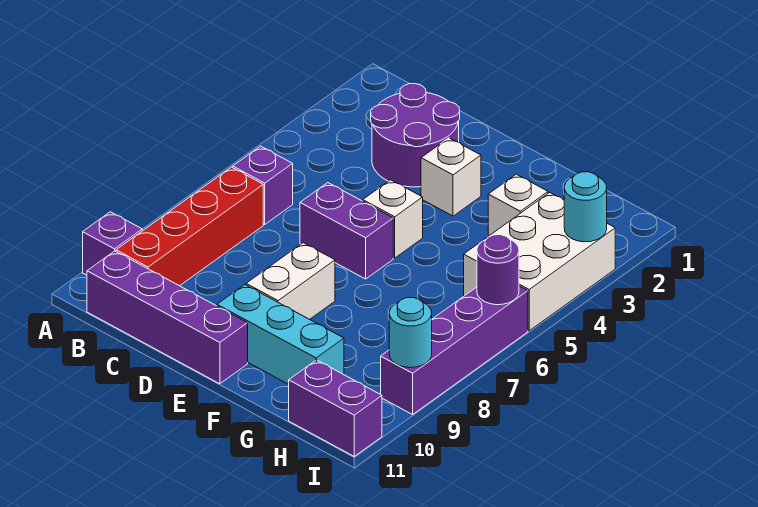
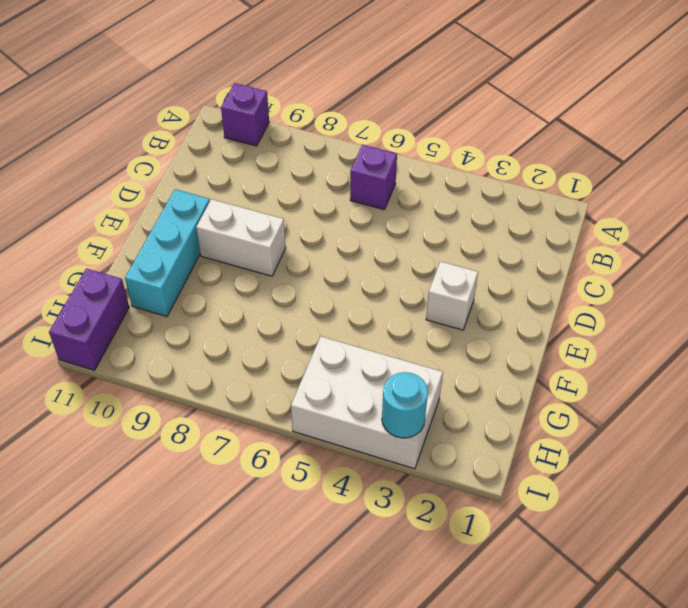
none -> red brick B7:B10 level 1
none -> purple brick B11:E11 level 1
none -> purple round brick C2:D3 level 1

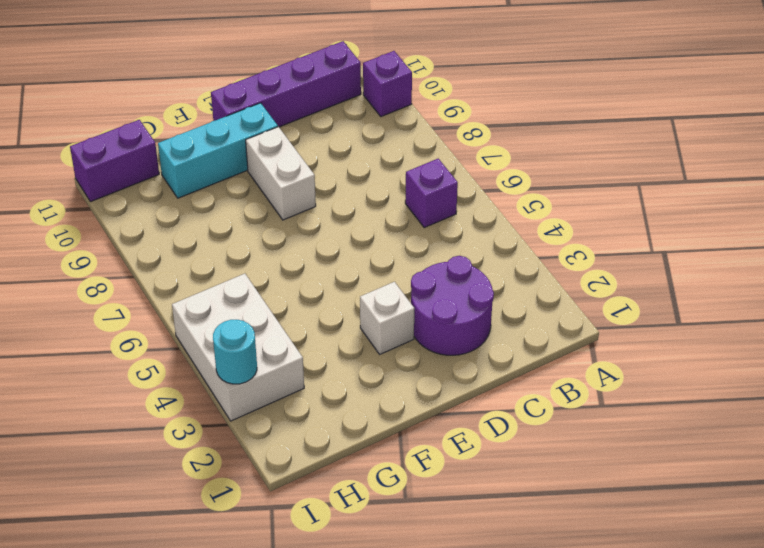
none -> red brick B7:B10 level 1
none -> purple brick D6:E6 level 1
none -> white brick E5 level 1

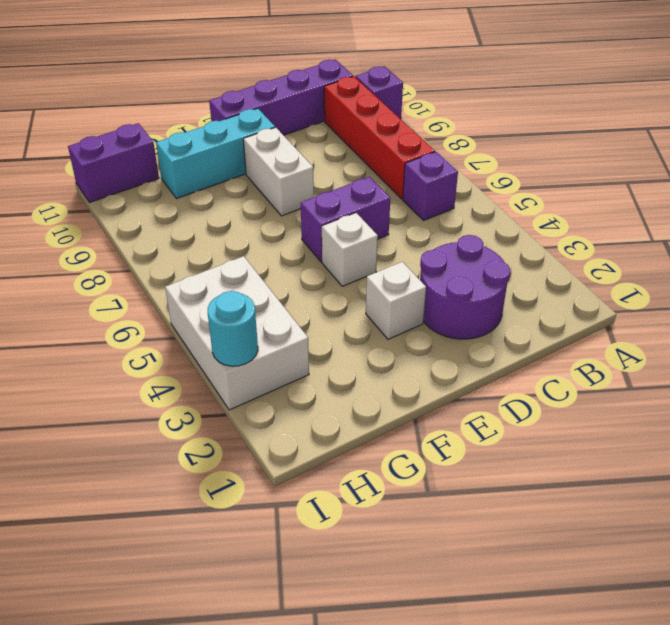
none -> white brick G3 level 1
none -> purple brick I6:I9 level 1
none -> purple round brick I6 level 2

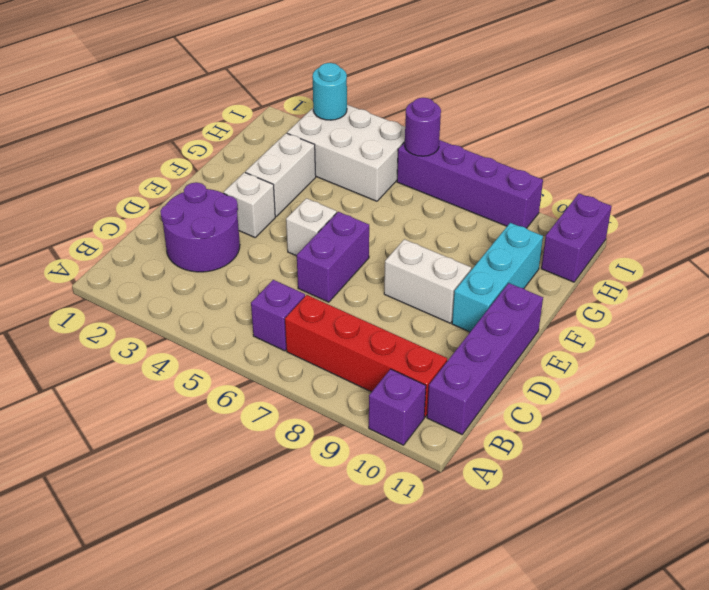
white brick F3:G3 level 1 -> white brick G3 level 1
none -> cyan round brick I9 level 2

